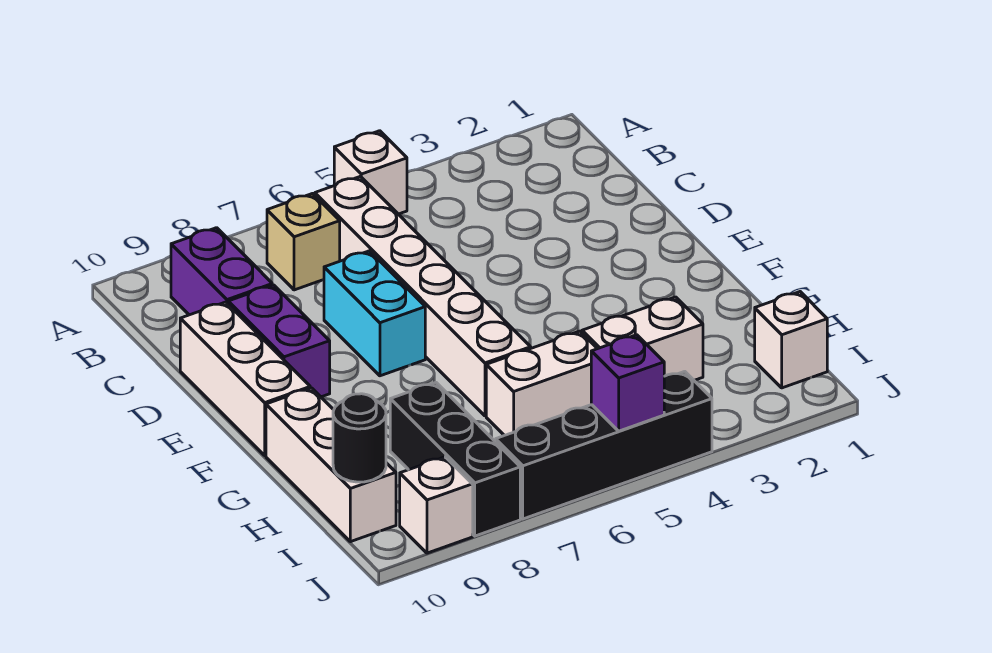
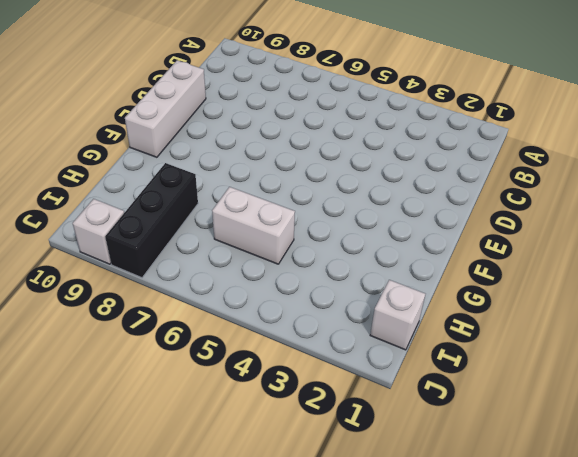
none -> white brick A5 level 1
none -> white brick B6:G6 level 1
none -> tan brick B7 level 1

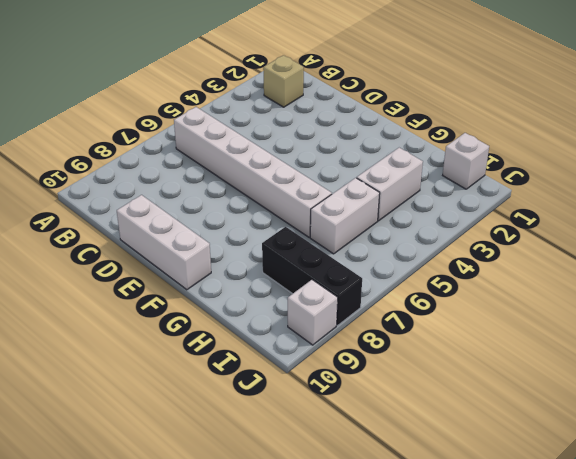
tan brick B2 level 1 -> tan brick B7 level 1
none -> white brick A5 level 1
none -> purple brick B9:C9 level 1
none -> cyan brick D7:E7 level 1

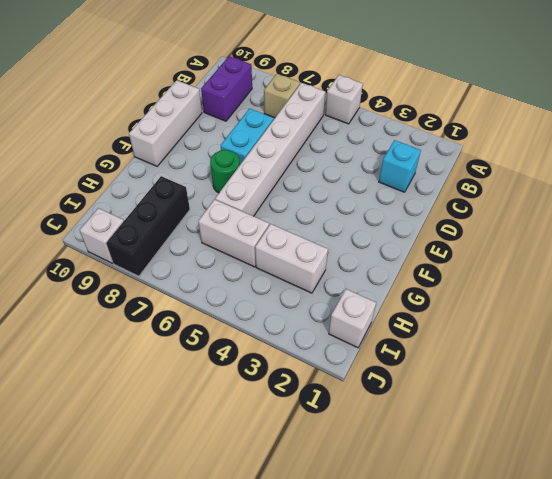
cyan brick C2 level 1 -> none
green round brick F7 level 1 -> none
none -> purple brick D9:E9 level 1
none -> white brick G10:I10 level 1
none -> black brick J4:J7 level 1

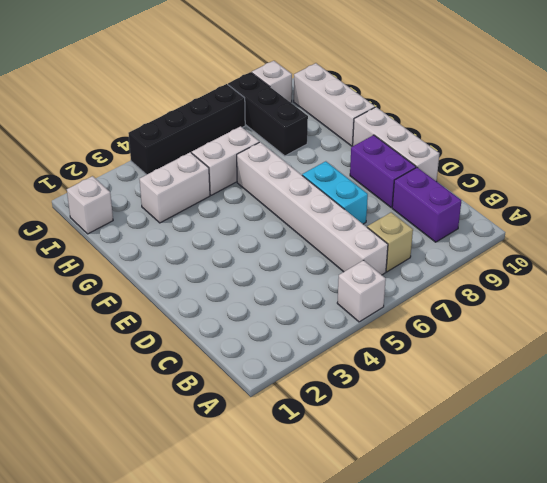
none -> black round brick I10 level 2
none -> purple brick J5 level 2

